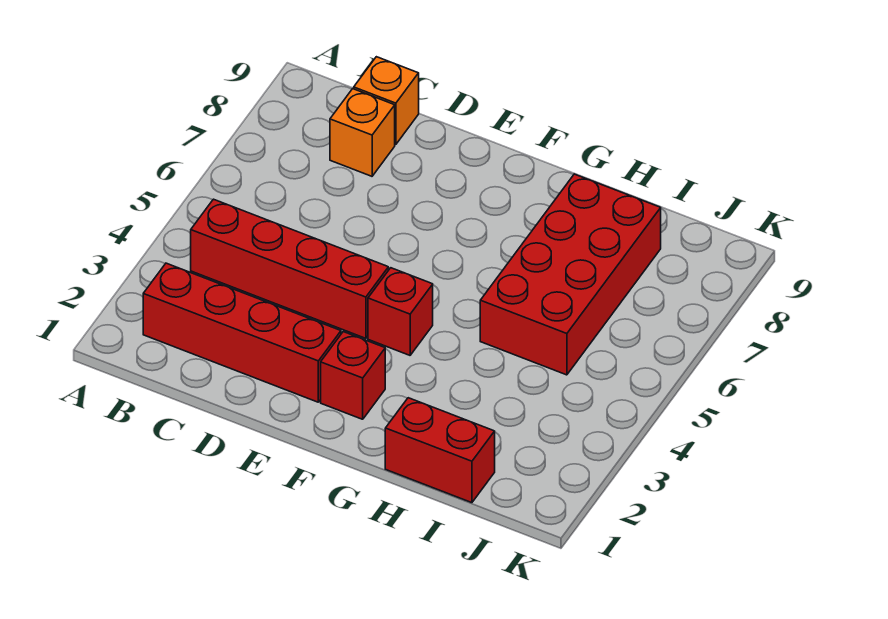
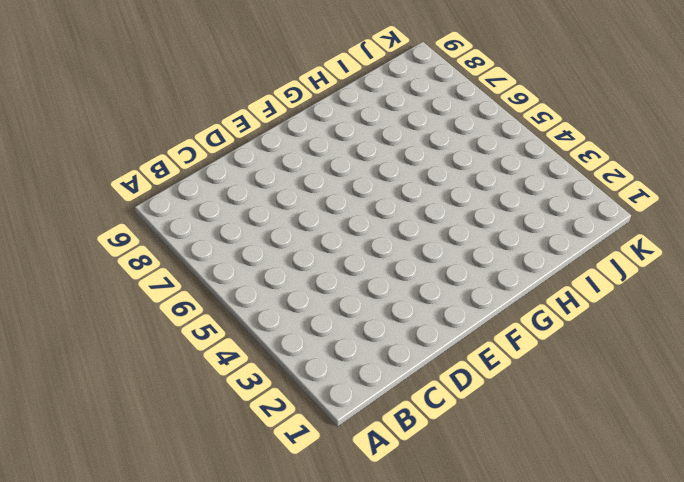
none -> red brick B2:E2 level 1
none -> red brick B4:E4 level 1

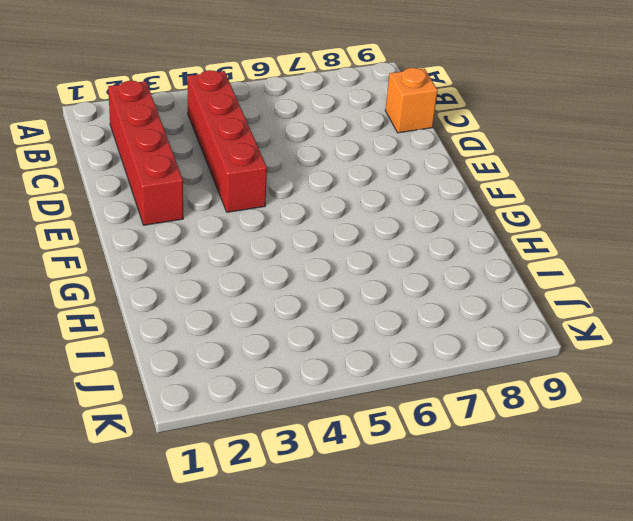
none -> orange brick C8 level 1
none -> red brick F2 level 1

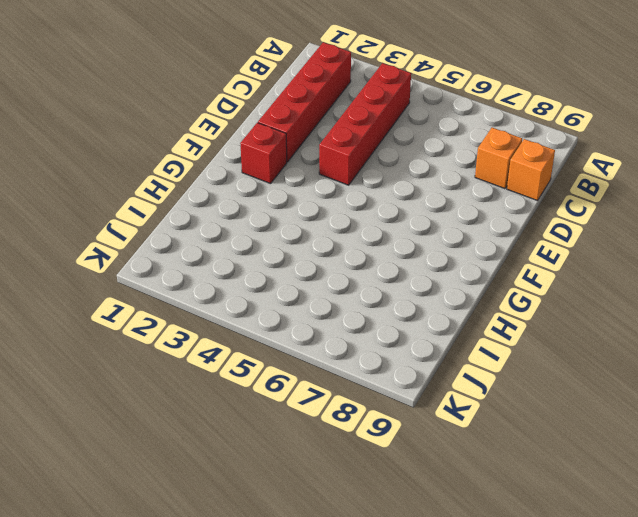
none -> red brick F4 level 1
none -> red brick H1:I1 level 1

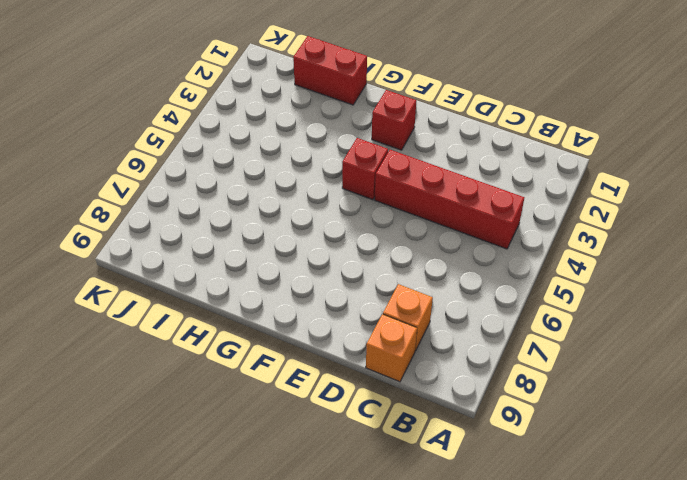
none -> red brick B2:E2 level 1
none -> red brick H5:I8 level 1

